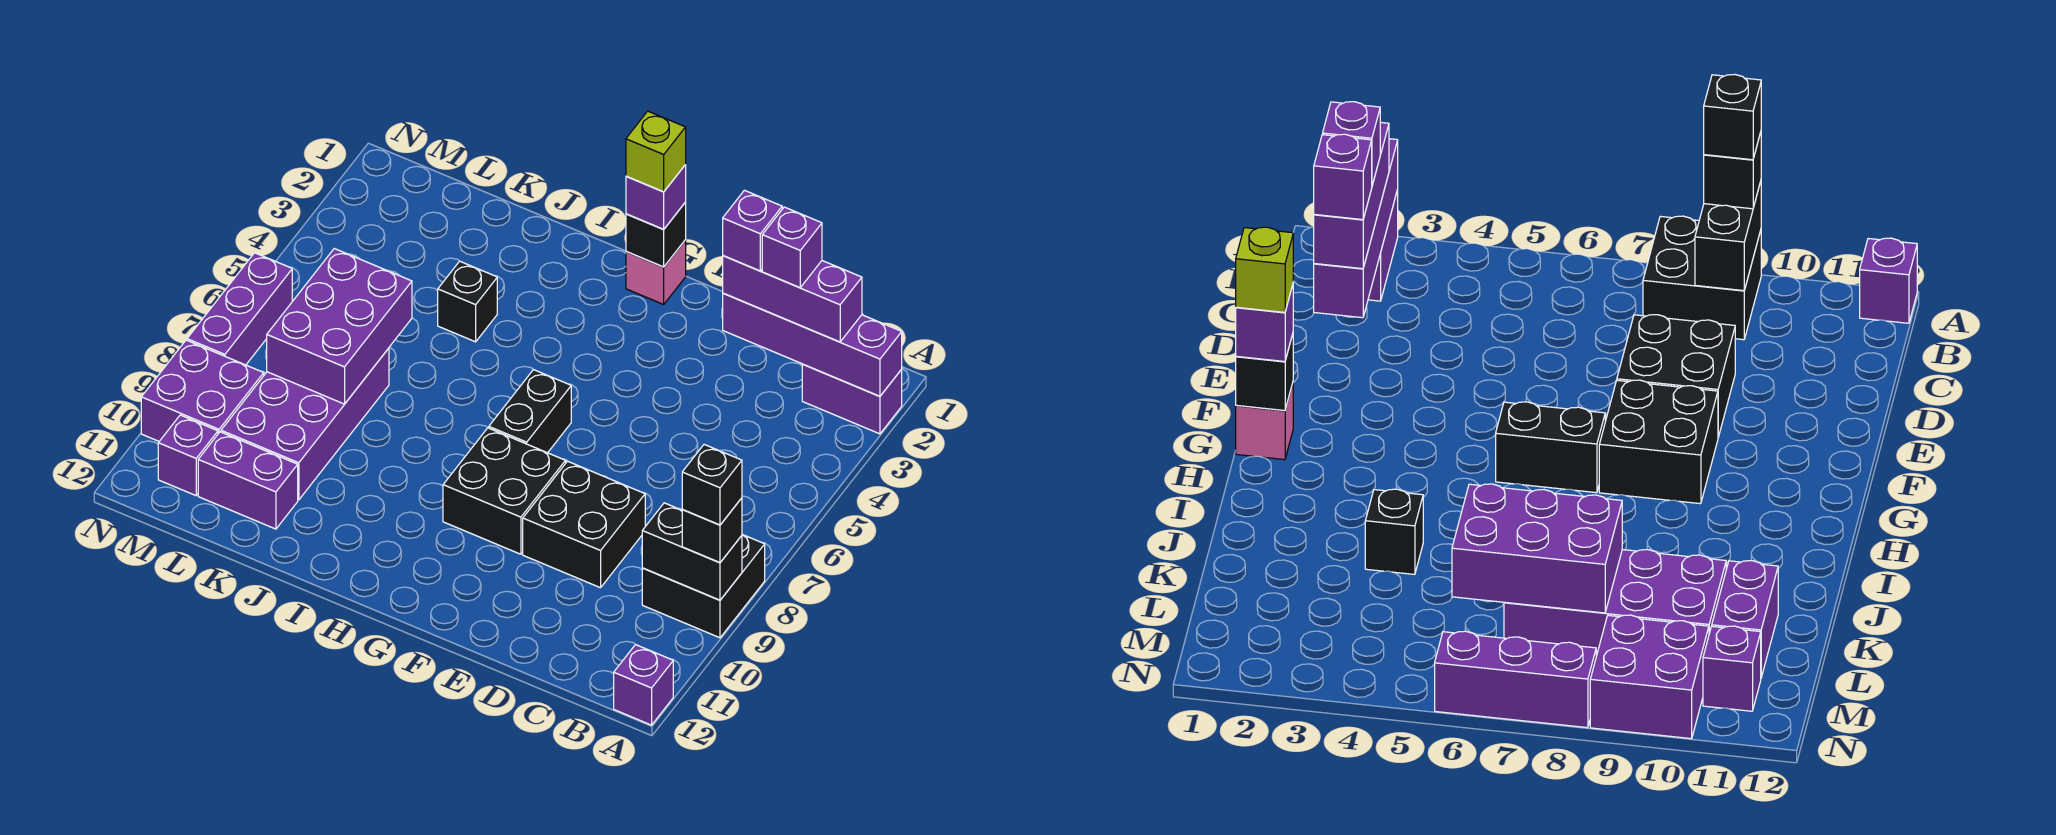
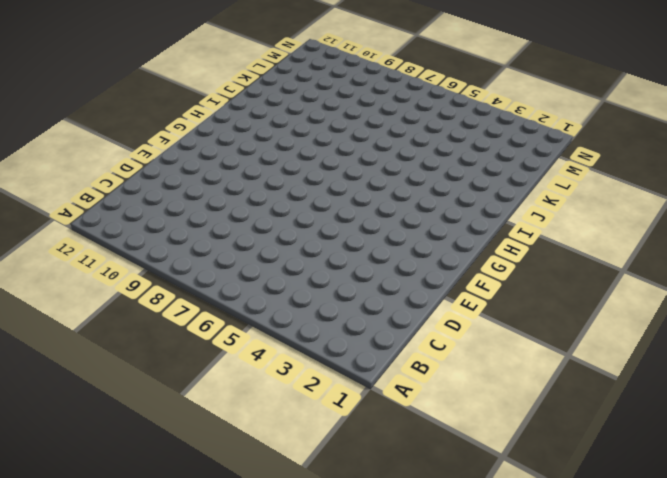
none -> purple brick A2:B2 level 1
none -> black brick A8:B9 level 1
none -> purple brick A12 level 1

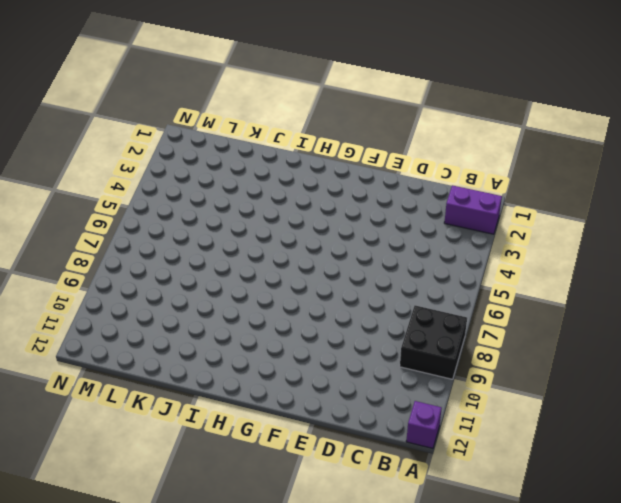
none -> black brick D8:E9 level 1
none -> black brick F8:G9 level 1
none -> pink brick G1 level 1

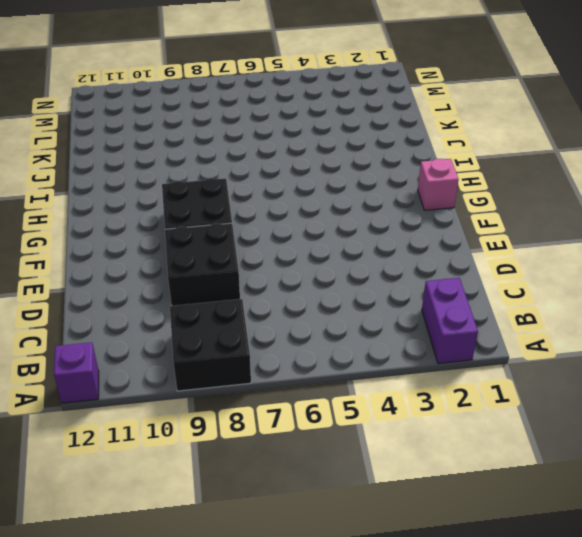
none -> black brick G6:G7 level 1
none -> black brick J4 level 1
none -> purple brick K7:L10 level 1

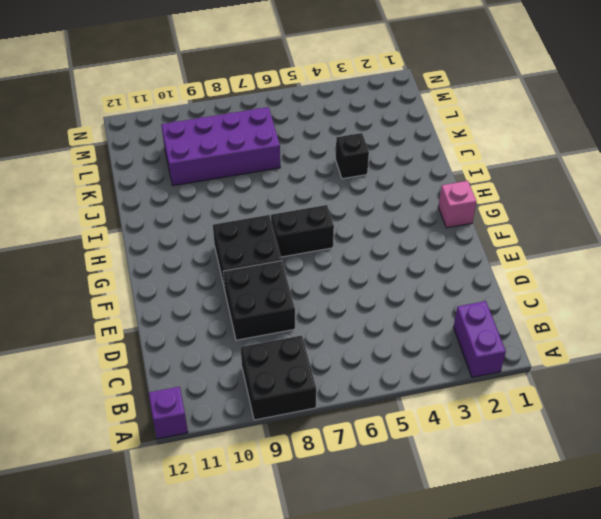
none -> purple brick K11:L11 level 1
none -> purple brick M9:N10 level 1
none -> purple brick M11 level 1

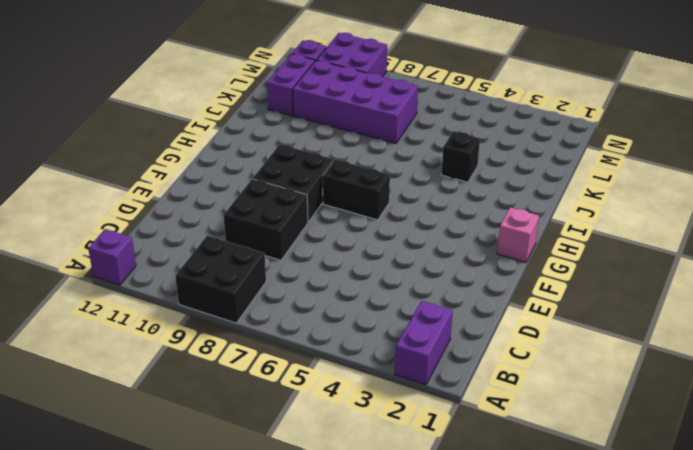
none -> purple brick N6:N8 level 1
none -> purple brick A2:D2 level 2
none -> black brick A9:B9 level 2

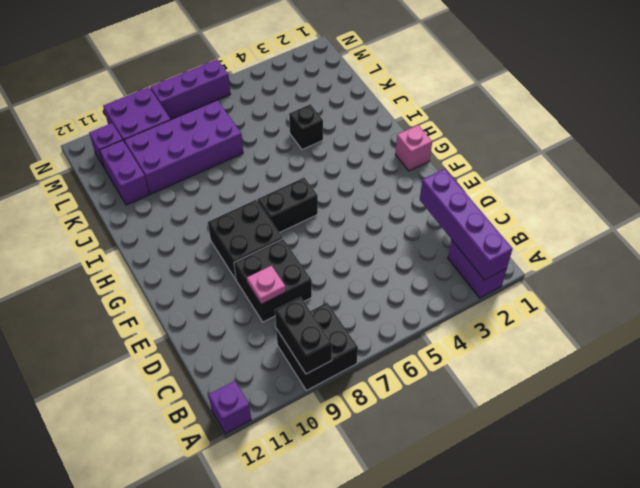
pink plate D9 level 2 -> none
none -> black brick G1 level 2
none -> purple brick K6:L8 level 2
none -> black brick A9 level 3

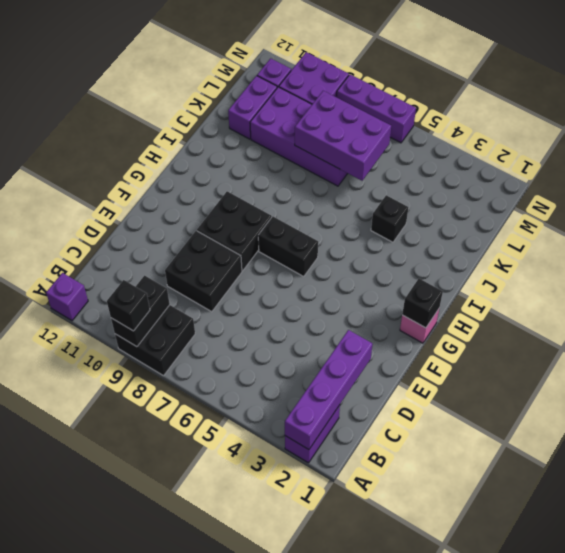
none -> purple brick B2:D2 level 3
none -> purple brick G1 level 3
none -> black brick A9 level 4

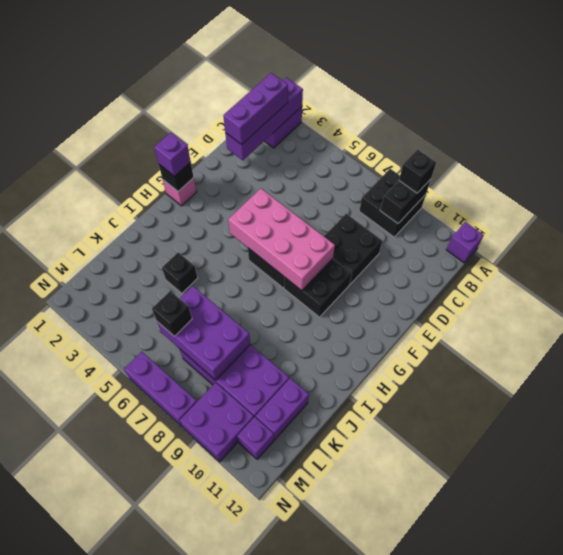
pink brick F5:G8 level 2 -> none
black brick L6 level 3 -> black brick A9 level 4
none -> purple brick C2 level 4
none -> purple brick D2 level 4
none -> lime brick G1 level 4

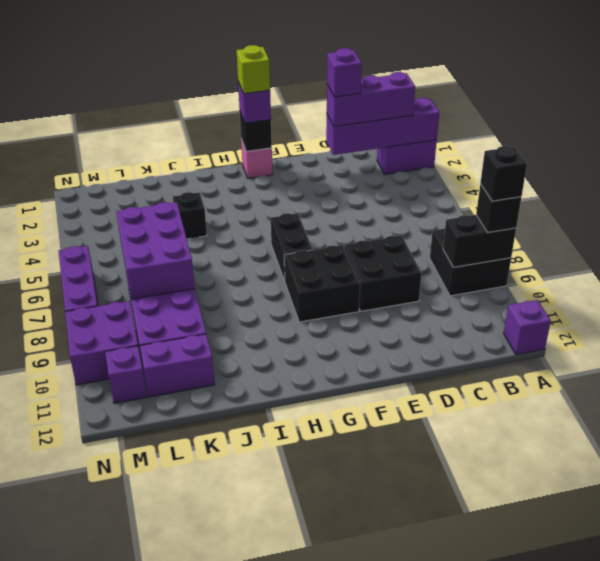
none -> purple brick C2 level 4

